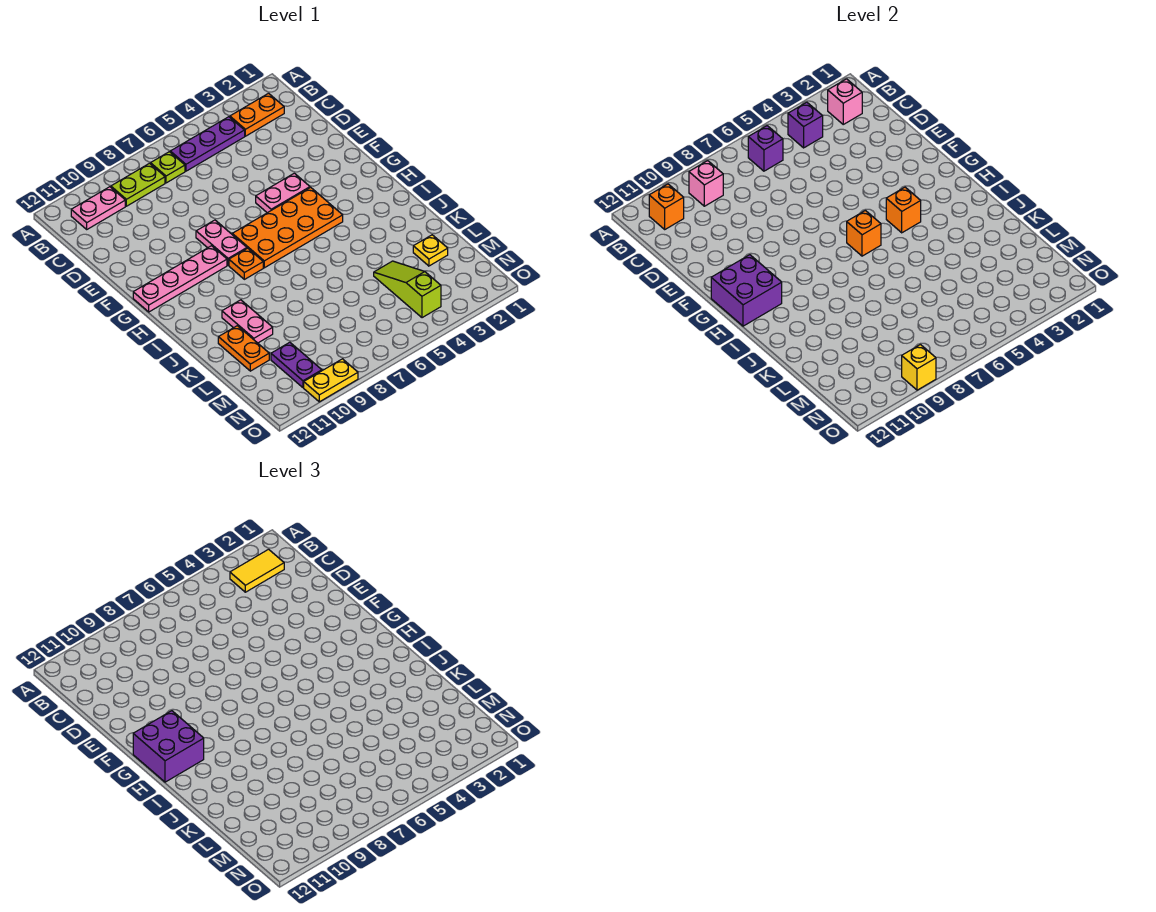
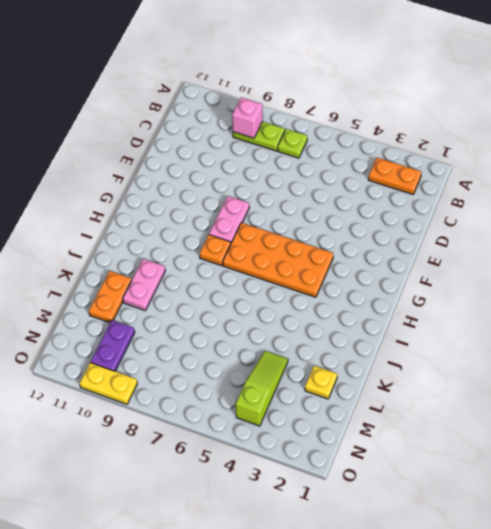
none -> purple plate B4:B6 level 1
none -> pink plate B10:B11 level 1
none -> pink plate F4:F5 level 1

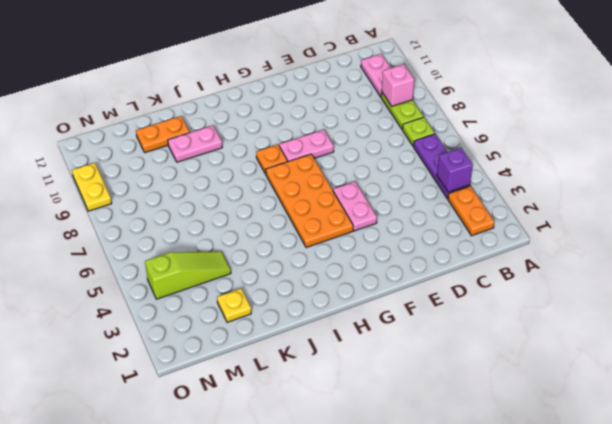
none -> pink plate G9:G12 level 1
none -> purple plate M10:N10 level 1
none -> pink brick B2 level 2

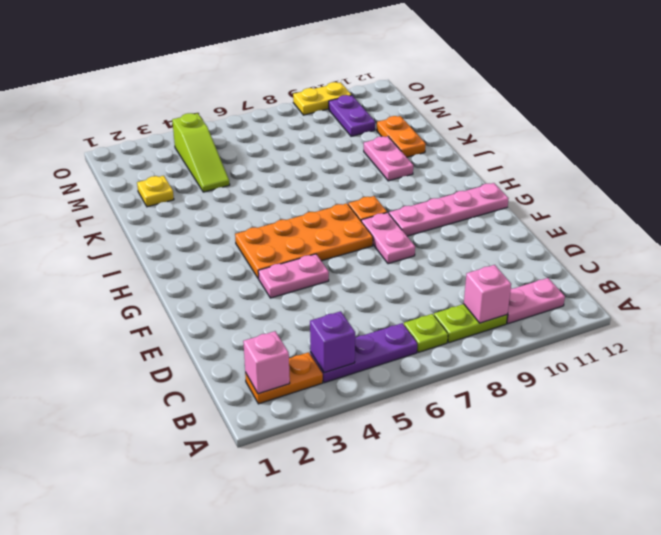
none -> purple brick B6 level 2
none -> orange brick B11 level 2
none -> purple brick G11:H12 level 2

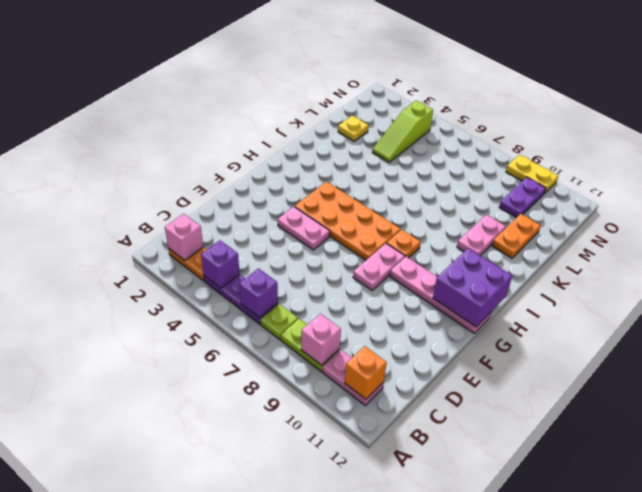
none -> orange brick H4 level 2
none -> orange brick H6 level 2
none -> yellow brick O9 level 2

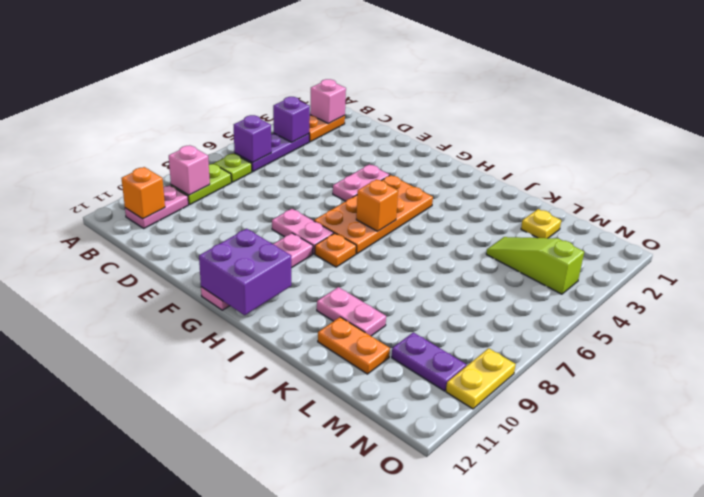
none -> orange brick H4 level 2
none -> yellow brick O9 level 2
none -> yellow tile B2:B3 level 3

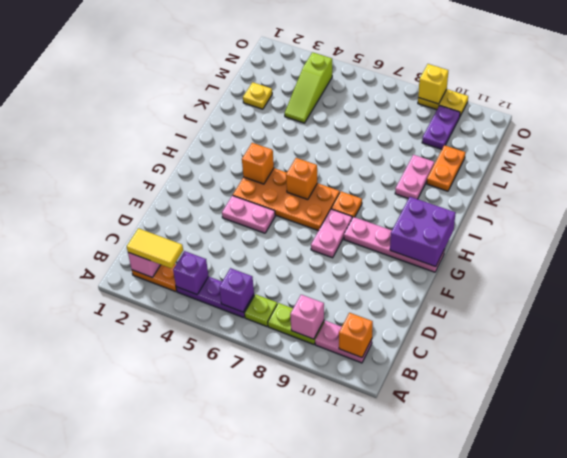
none -> purple brick G11:H12 level 3

